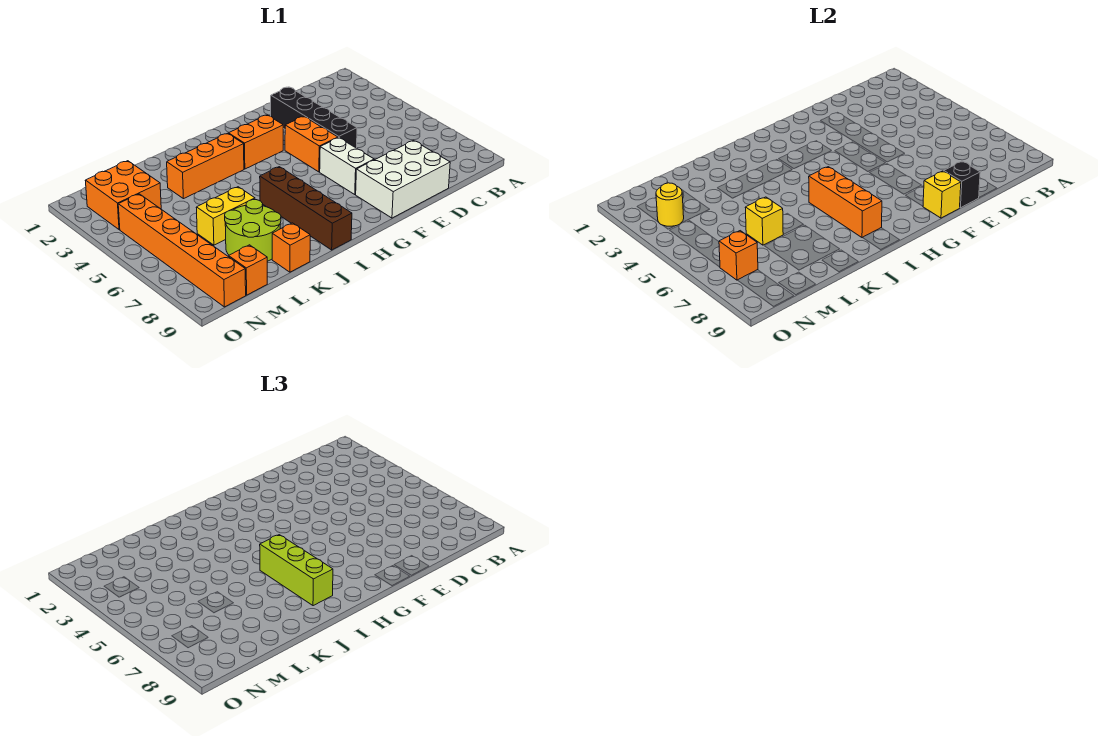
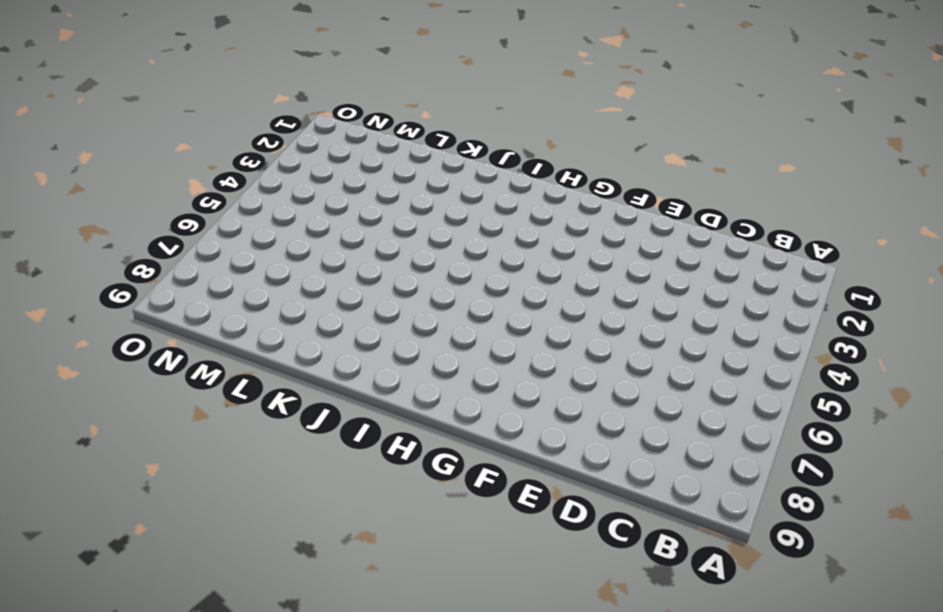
none -> white brick D8:F9 level 1
none -> black brick E2:E5 level 1
none -> orange brick F4:F5 level 1

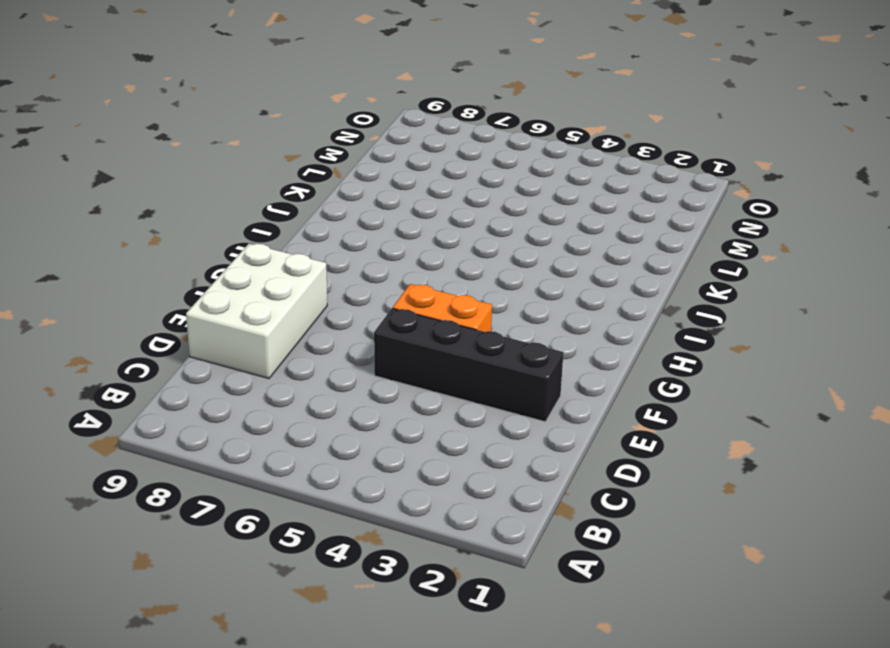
none -> white brick F6:F7 level 1
none -> orange brick G3:H3 level 1
none -> orange brick I3:K3 level 1

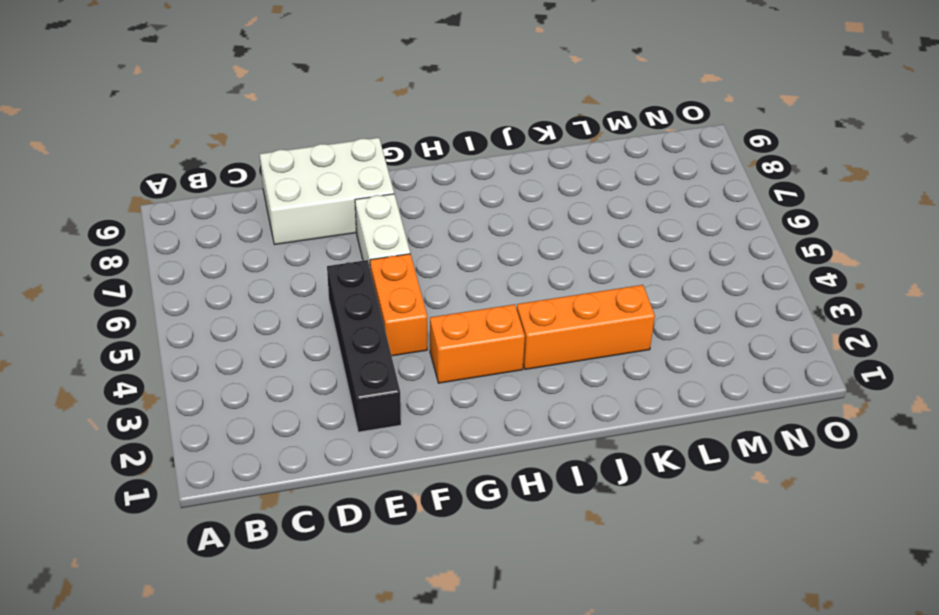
none -> brown brick I6:I9 level 1
none -> yellow brick K6:L6 level 1
none -> lime round brick K7:L8 level 1

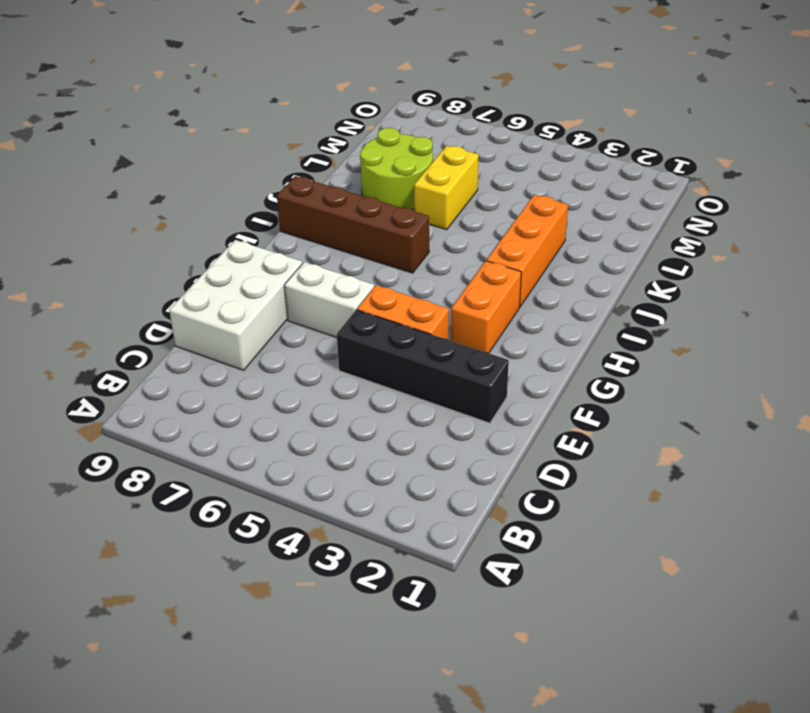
none -> orange brick K9 level 1
none -> orange brick M2:N3 level 1
none -> orange brick M9 level 1

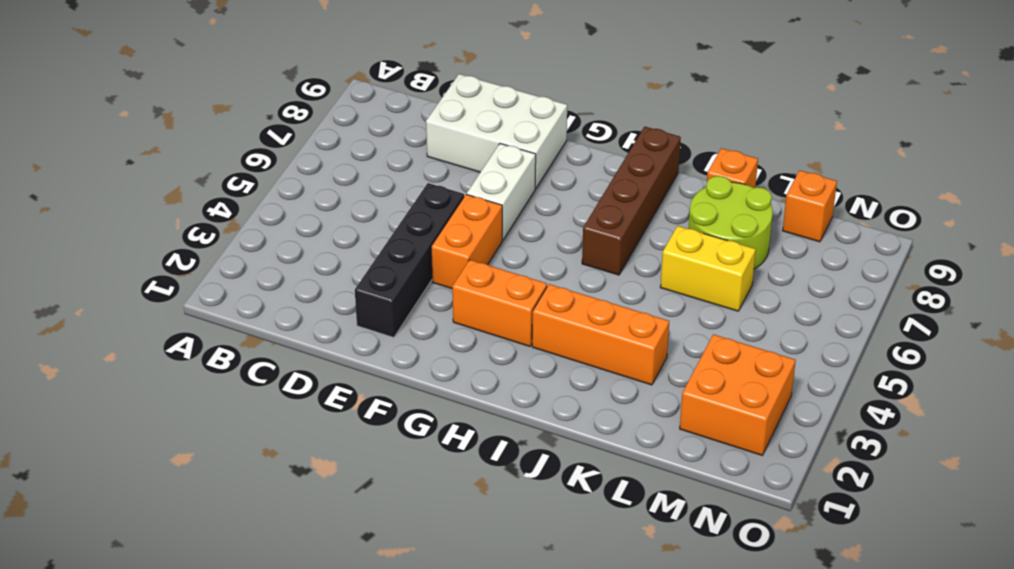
none -> orange brick N4:N9 level 1
none -> black brick E9 level 2
none -> yellow brick F9 level 2

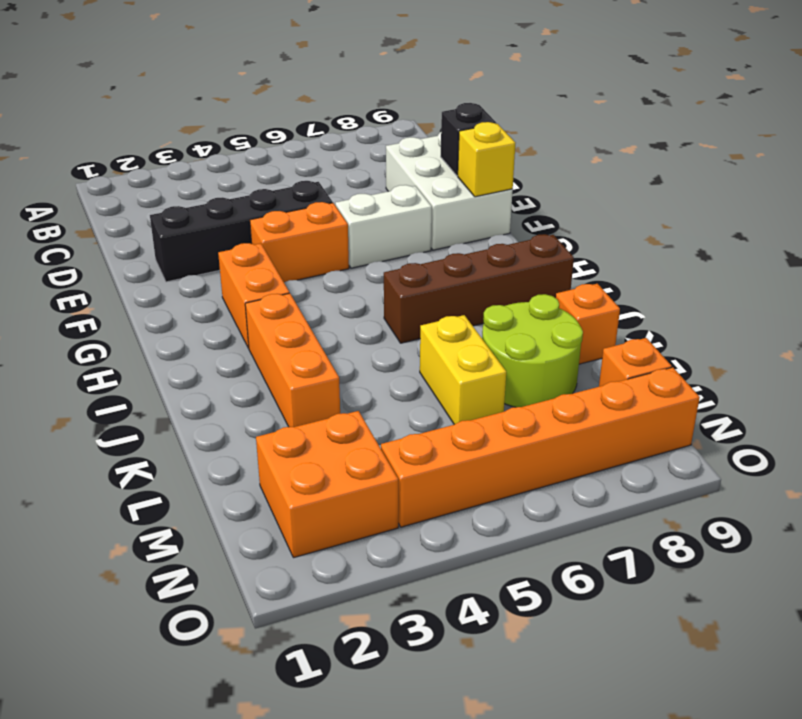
none -> orange brick I6:I8 level 2
none -> yellow brick L6 level 2
none -> yellow round brick N3 level 2

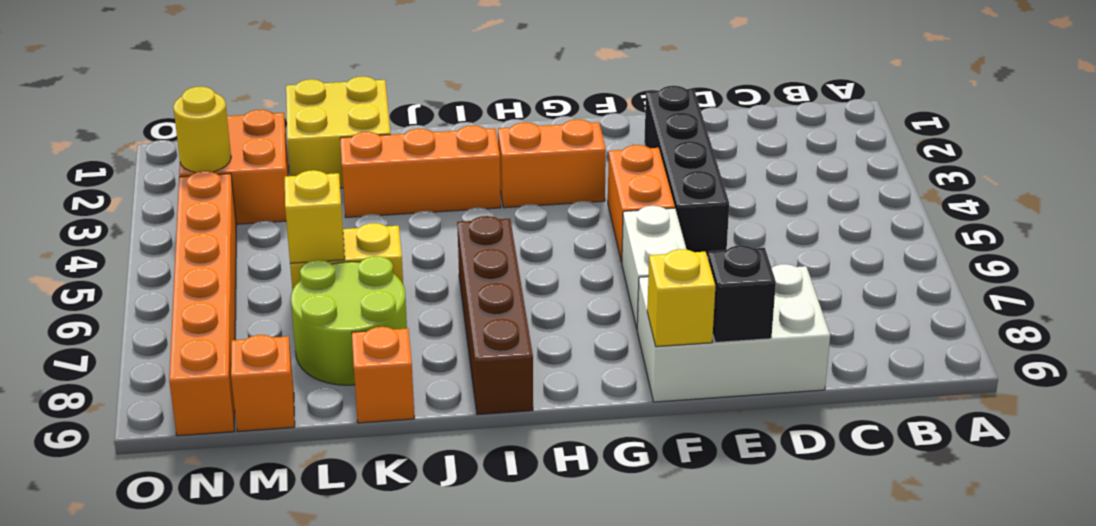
yellow brick K1:L2 level 1 -> none
none -> orange brick I6:I8 level 2
none -> orange brick N7 level 2
none -> lime brick I6:I8 level 3

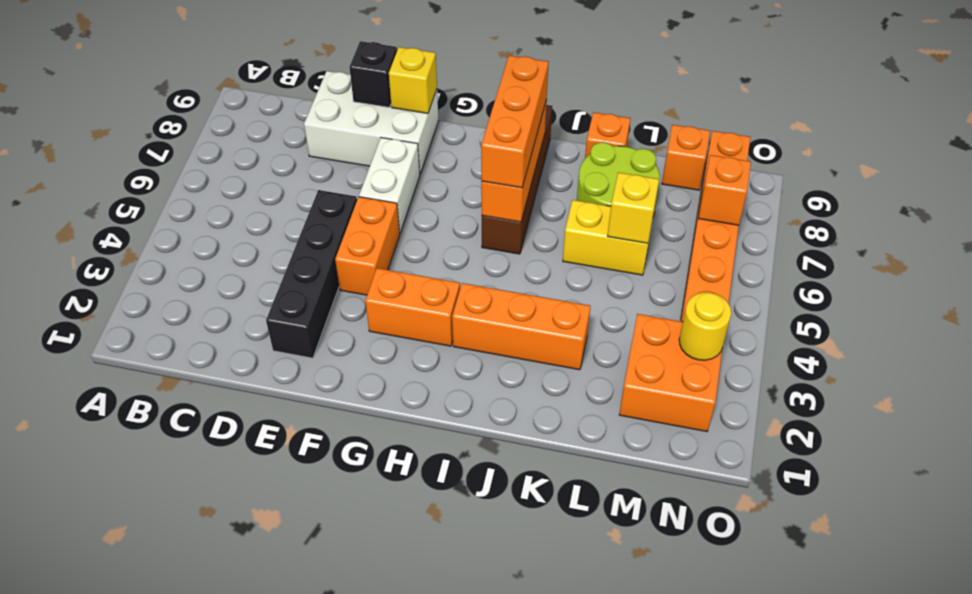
orange brick I6:I8 level 3 -> lime brick I6:I8 level 3

